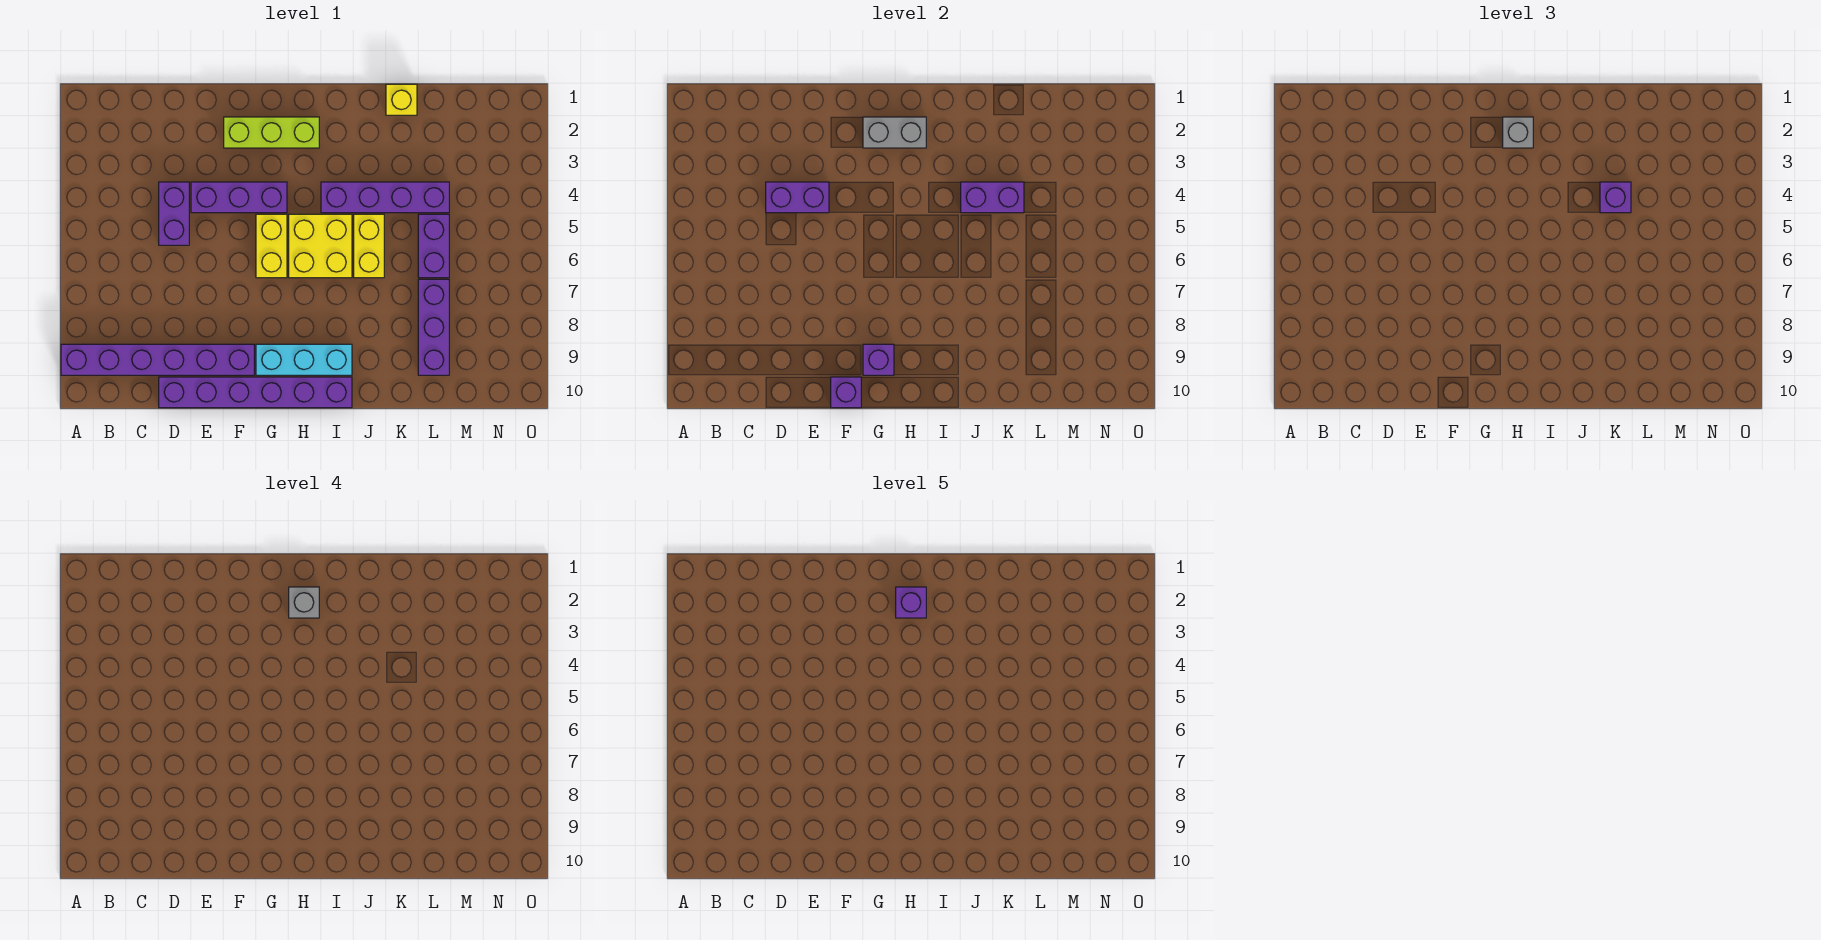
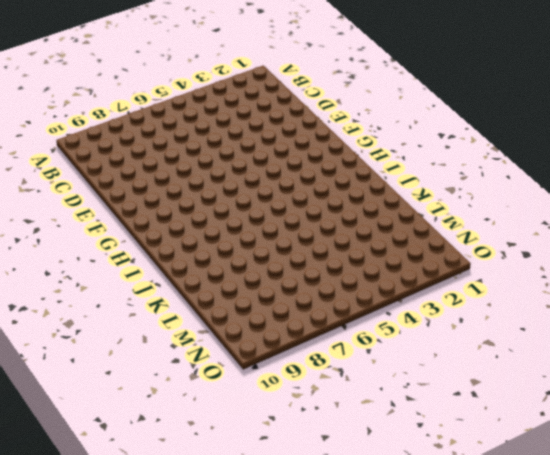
none -> purple brick A9:F9 level 1
none -> purple brick D4:D5 level 1
none -> purple brick D10:I10 level 1

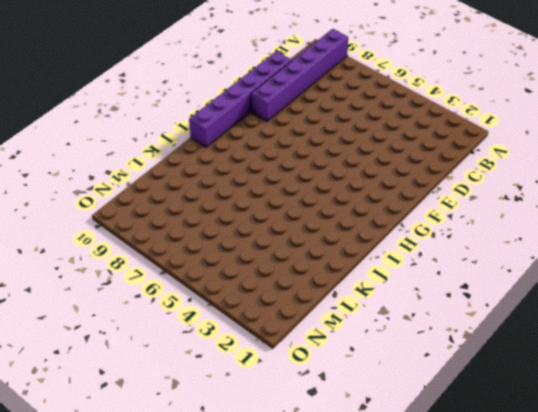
none -> purple brick D4:D5 level 1
none -> purple brick E4:G4 level 1
none -> lime brick F2:H2 level 1

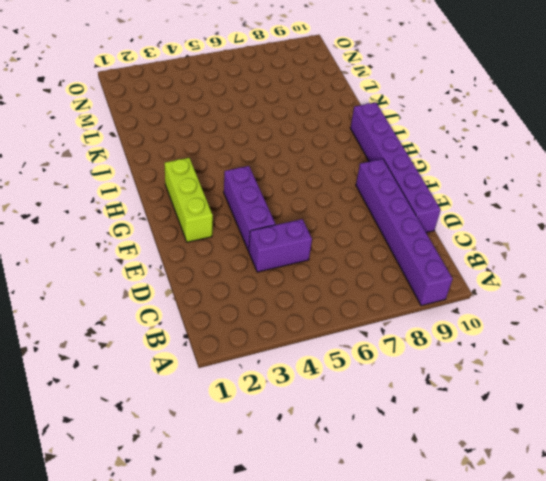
none -> yellow brick G5:G6 level 1
none -> cyan brick G9:I9 level 1
none -> yellow brick H5:I6 level 1

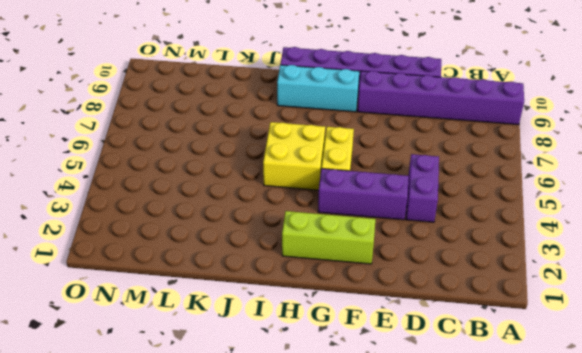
none -> purple brick I4:L4 level 1
none -> yellow brick J5:J6 level 1
none -> yellow brick K1 level 1

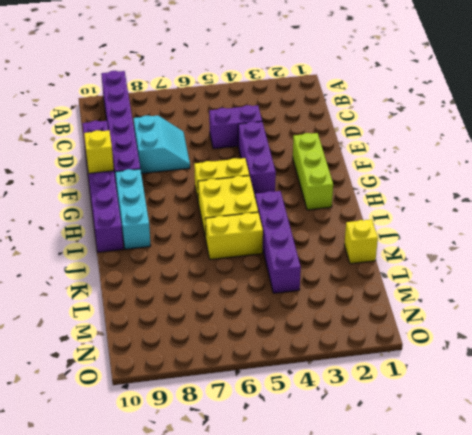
cyan slope D7:E8 level 1 top 8 -> none
yellow brick F10 level 2 -> purple brick F10 level 2
none -> purple brick L5:L6 level 1
none -> purple brick L7:L9 level 1
none -> purple brick D4:E4 level 2

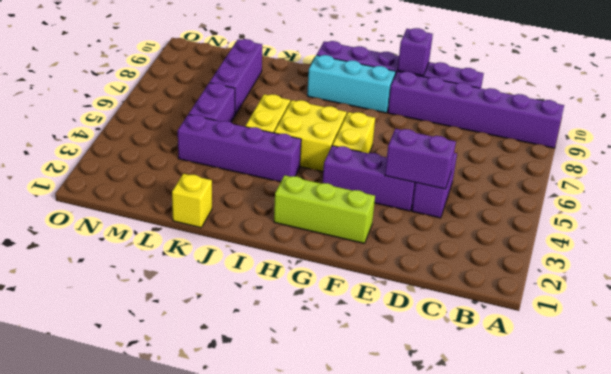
none -> grey brick G2:H2 level 2
none -> purple brick G9 level 2
none -> purple brick J4:K4 level 2

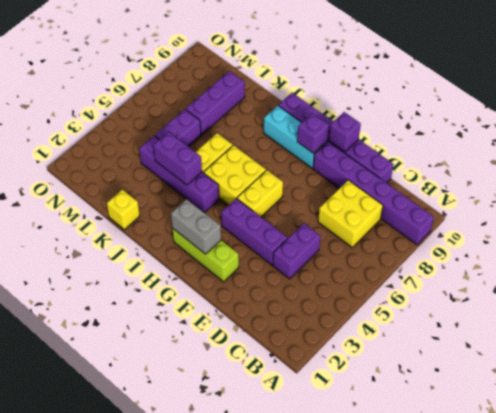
yellow brick C7:D8 level 1 -> none
none -> purple brick D4:E4 level 2
none -> grey brick H2 level 3
none -> purple brick K4 level 3

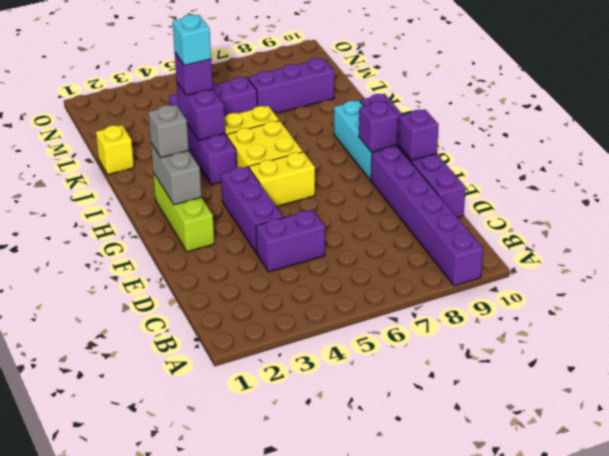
cyan brick K4 level 4 -> none
none -> purple brick D4:E4 level 2
none -> grey brick H2 level 4
none -> purple brick H2 level 5

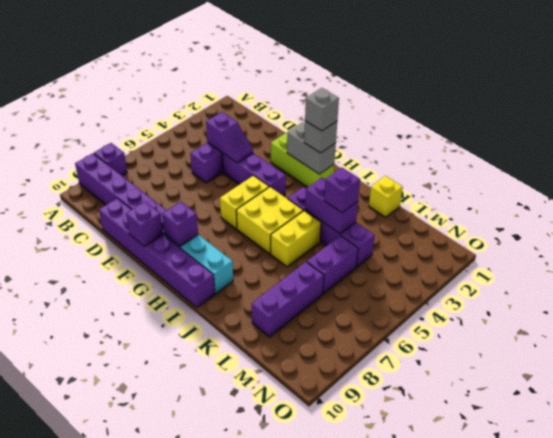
purple brick A8 level 1 -> purple brick H2 level 5
purple slope D4:E4 level 2 top D -> purple brick D4:E4 level 2

